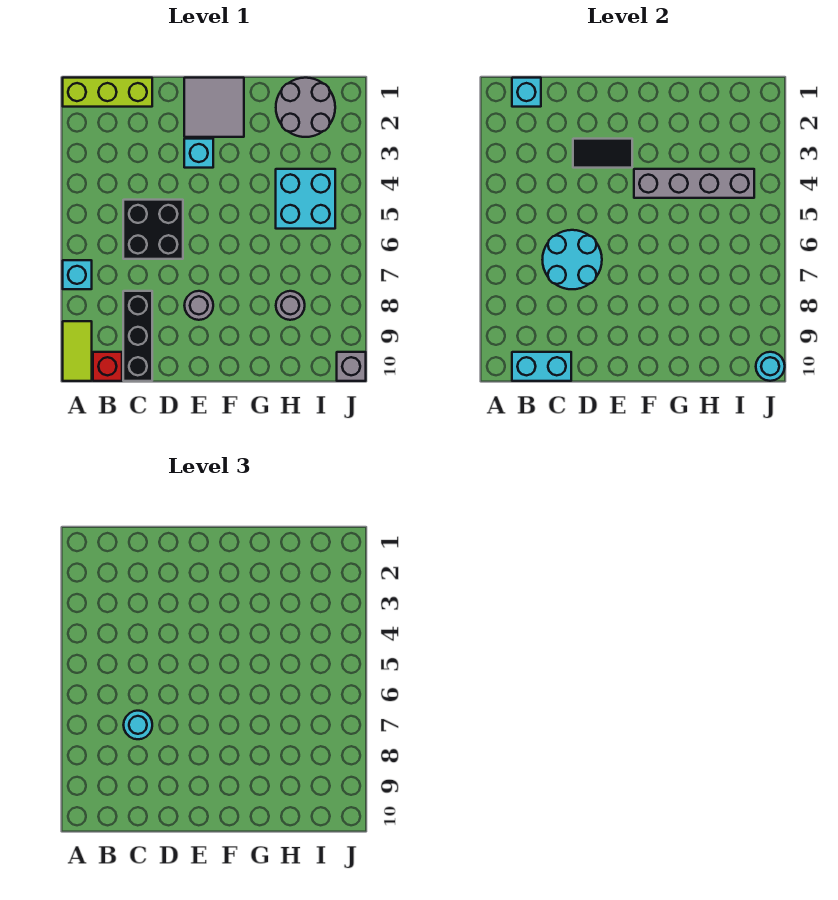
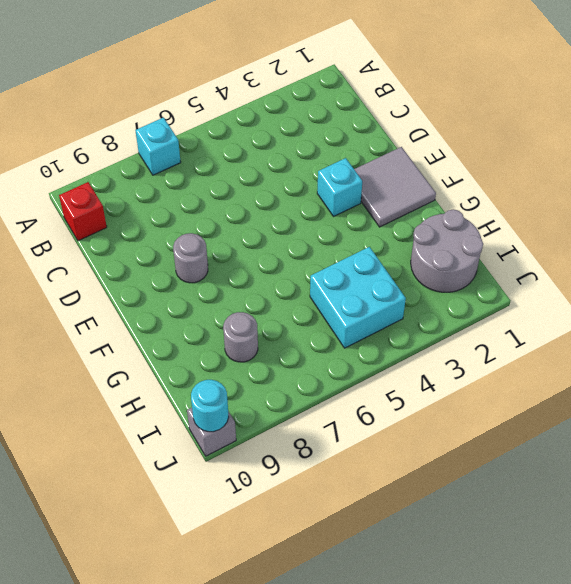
none -> lime brick A1:C1 level 1
none -> lime tile A9:A10 level 1
none -> black brick C5:D6 level 1

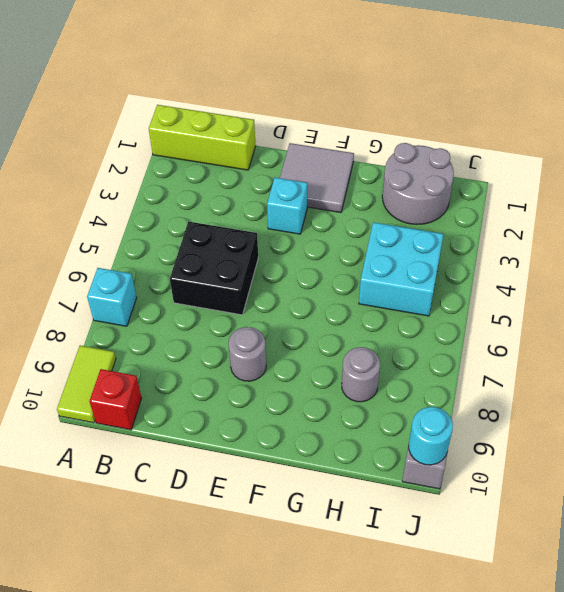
none -> black brick C8:C10 level 1
none -> cyan brick B1 level 2
none -> cyan brick B10:C10 level 2

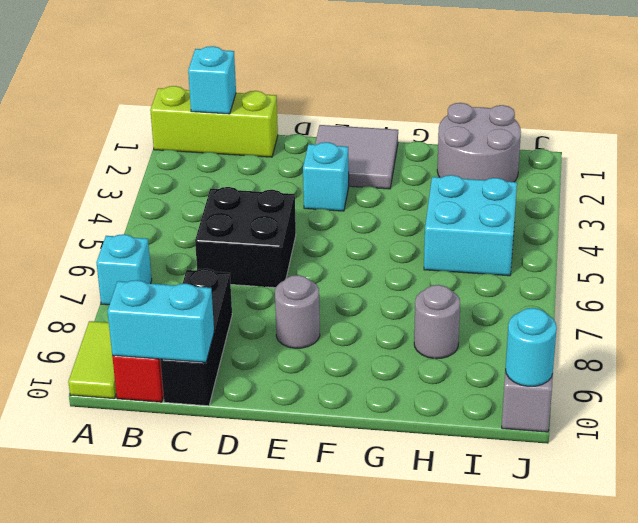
none -> cyan round brick C6:D7 level 2
none -> black tile D3:E3 level 2
none -> grey brick F4:I4 level 2

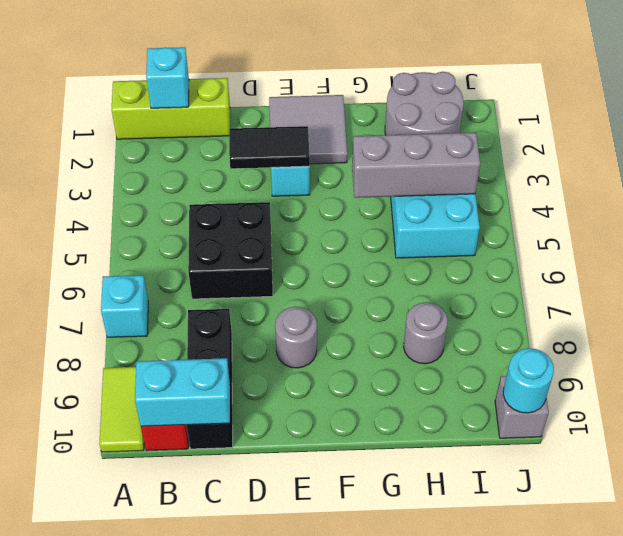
grey brick G4:I4 level 2 -> grey brick F4:I4 level 2
none -> cyan round brick C6:D7 level 2
none -> cyan round brick C7 level 3

